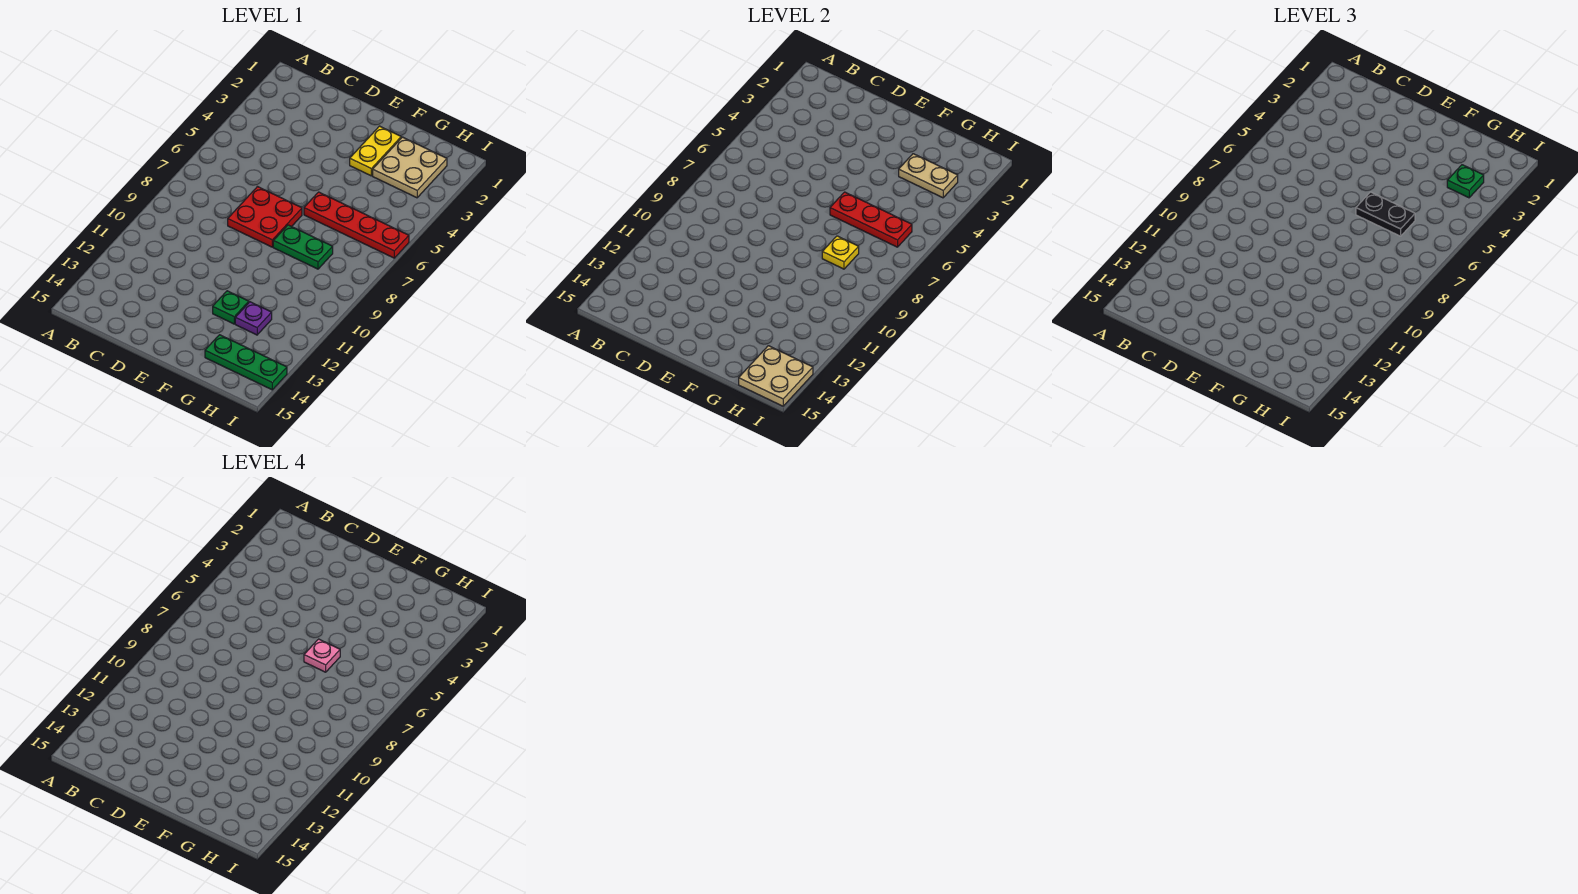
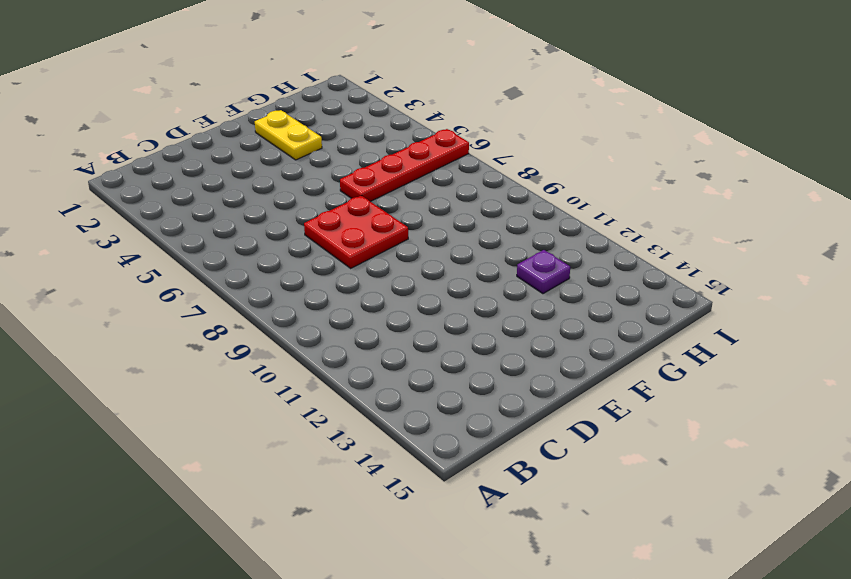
none -> green plate F8:G8 level 1
none -> green plate F12 level 1
none -> tan plate G2:H3 level 1

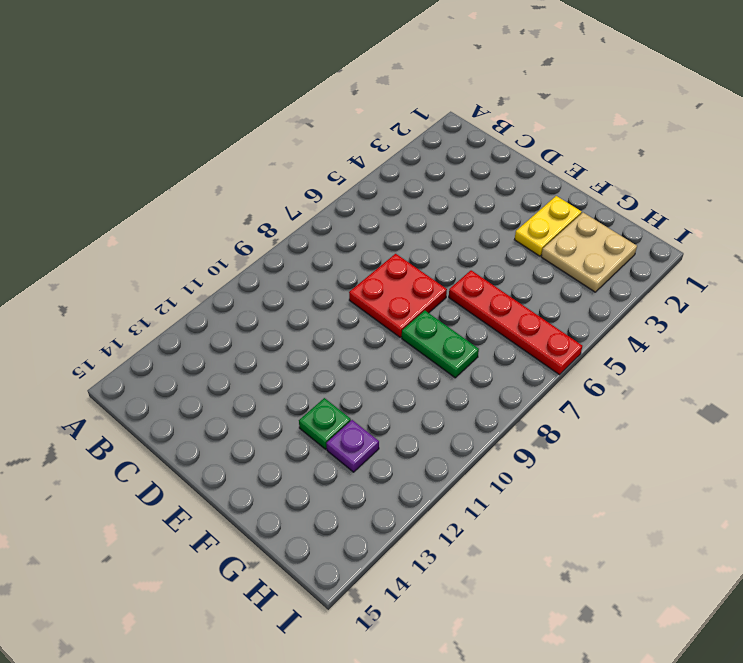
none -> green plate G14:I14 level 1
none -> red plate F6:H6 level 2
none -> tan plate G3:H3 level 2

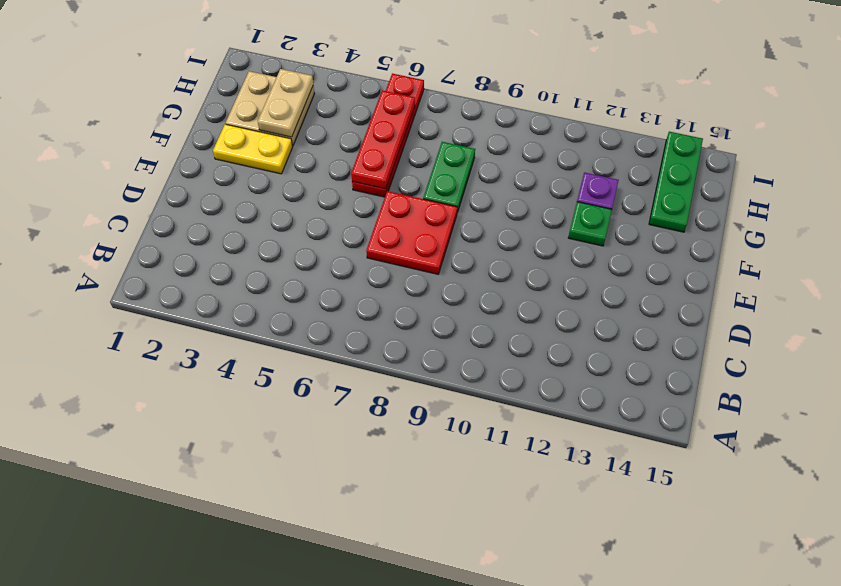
none -> yellow plate G8 level 2
none -> tan plate H14:I15 level 2
none -> black plate F6:G6 level 3

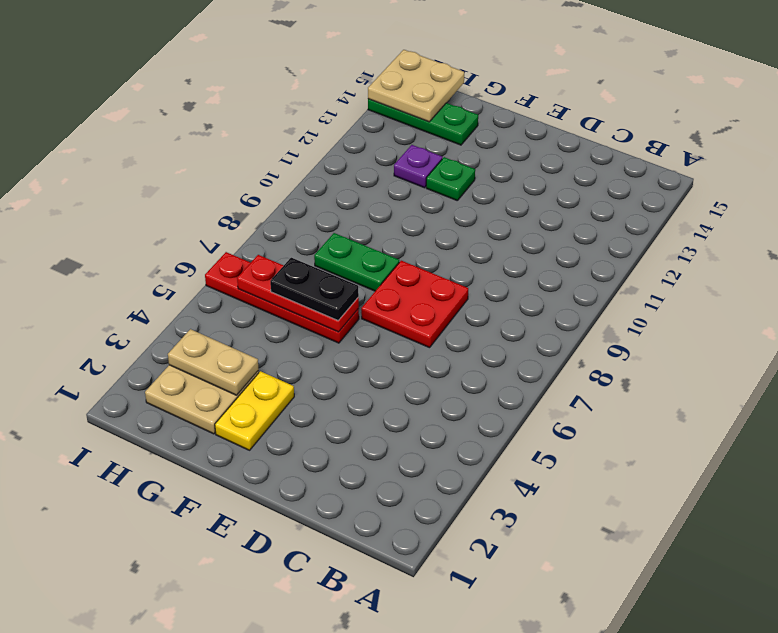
none -> yellow plate G8 level 2
none -> green plate H3 level 3
none -> pink plate F6 level 4

